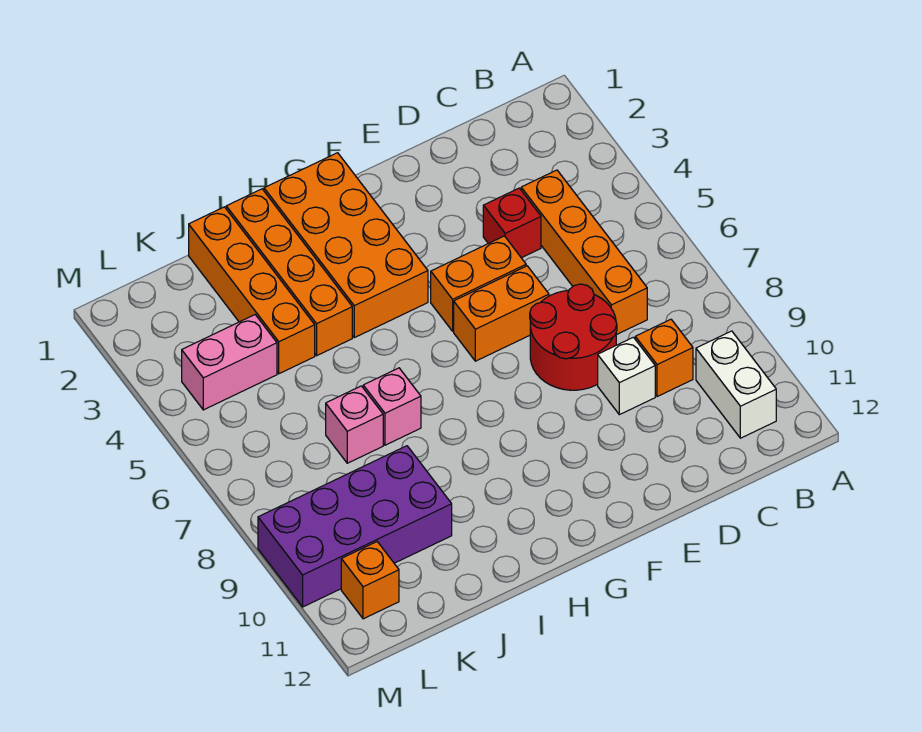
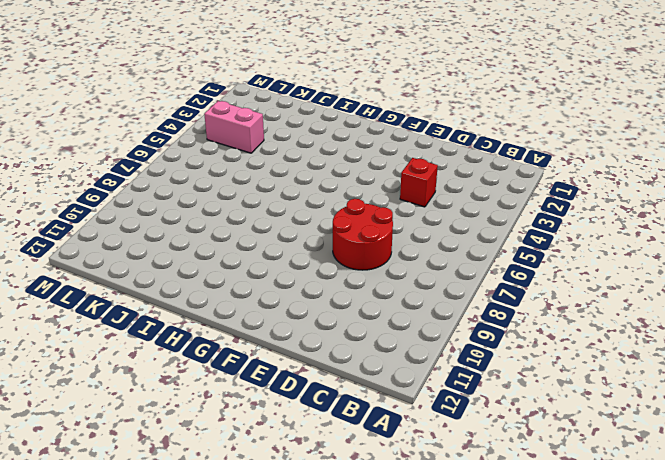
none -> white brick B10:B11 level 1
none -> orange brick C4:C7 level 1
none -> orange brick C9 level 1

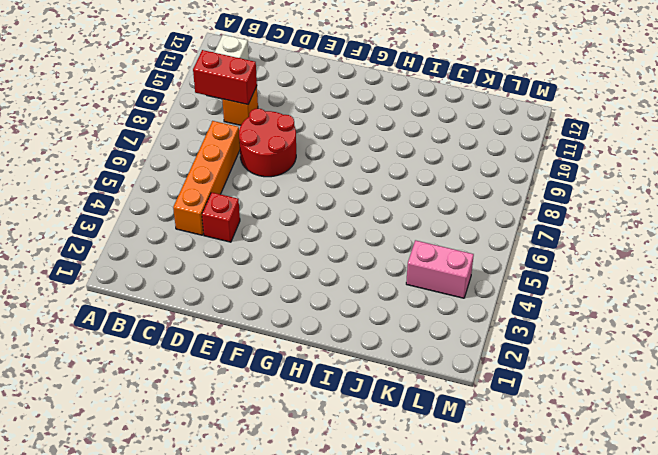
red brick B9:C9 level 2 -> none
none -> white brick D9 level 1
none -> orange brick E5:F5 level 1
none -> orange brick E6:F6 level 1

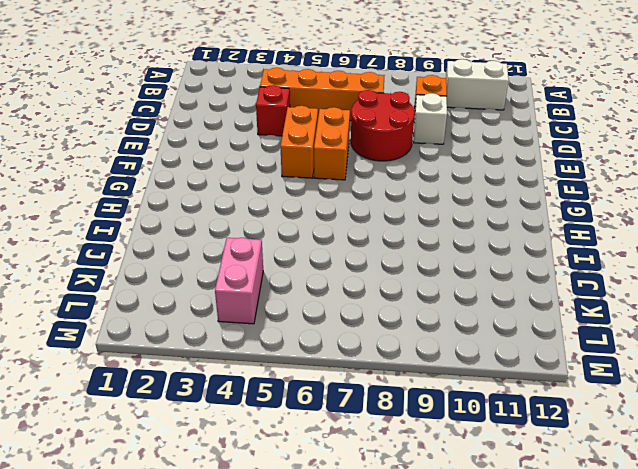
none -> orange brick G1:H4 level 1
none -> orange brick I1:I4 level 1
none -> pink brick I7 level 1

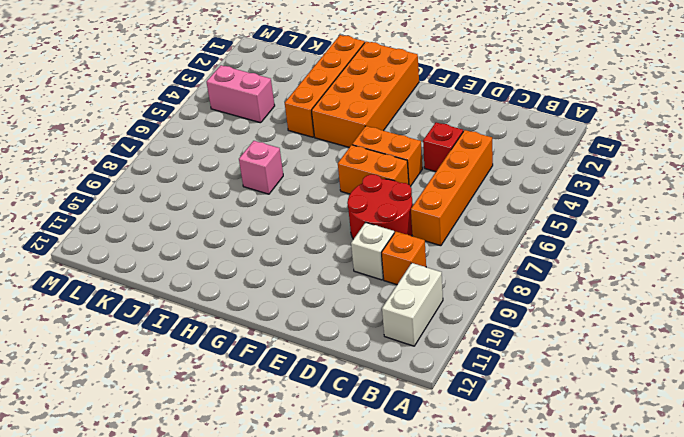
none -> orange brick J1:J4 level 1
none -> pink brick J7 level 1
none -> purple brick J9:M10 level 1

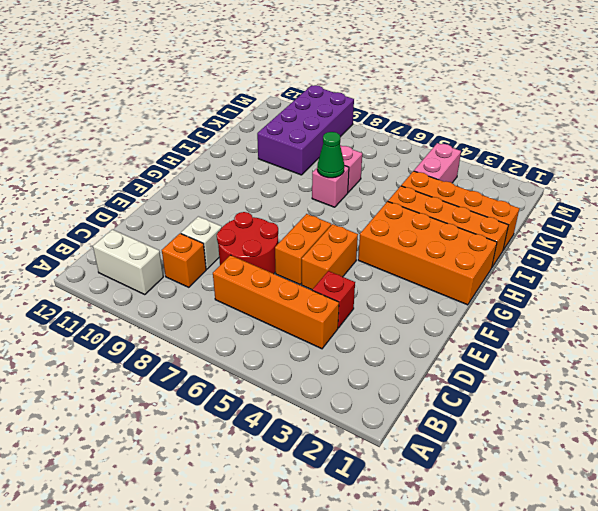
green cone I7 level 2 -> none
none -> orange brick L11 level 1

